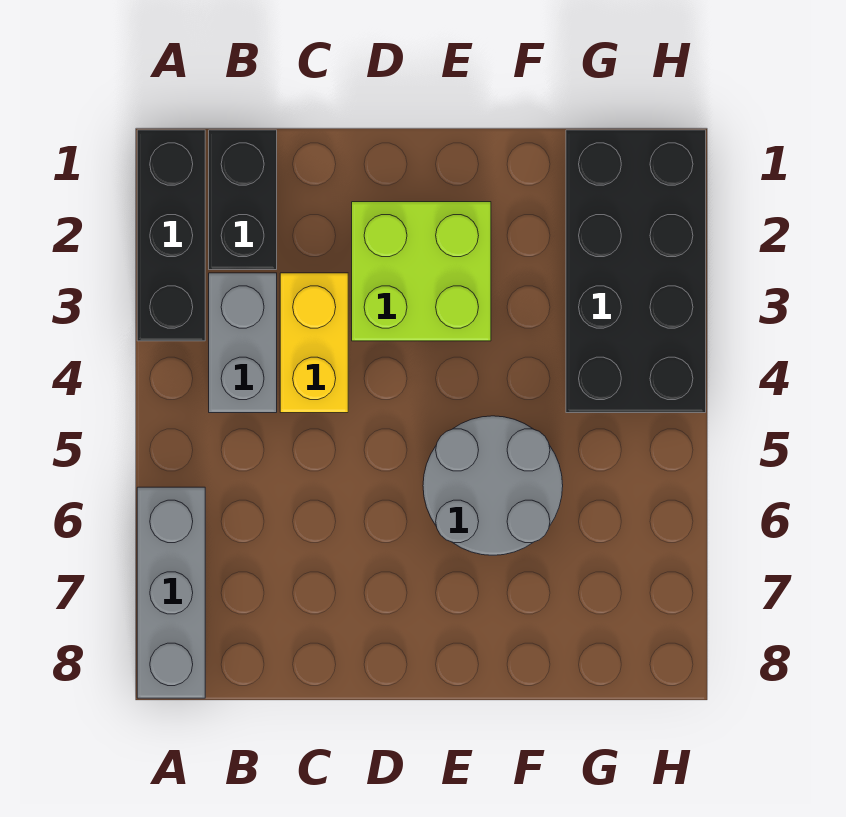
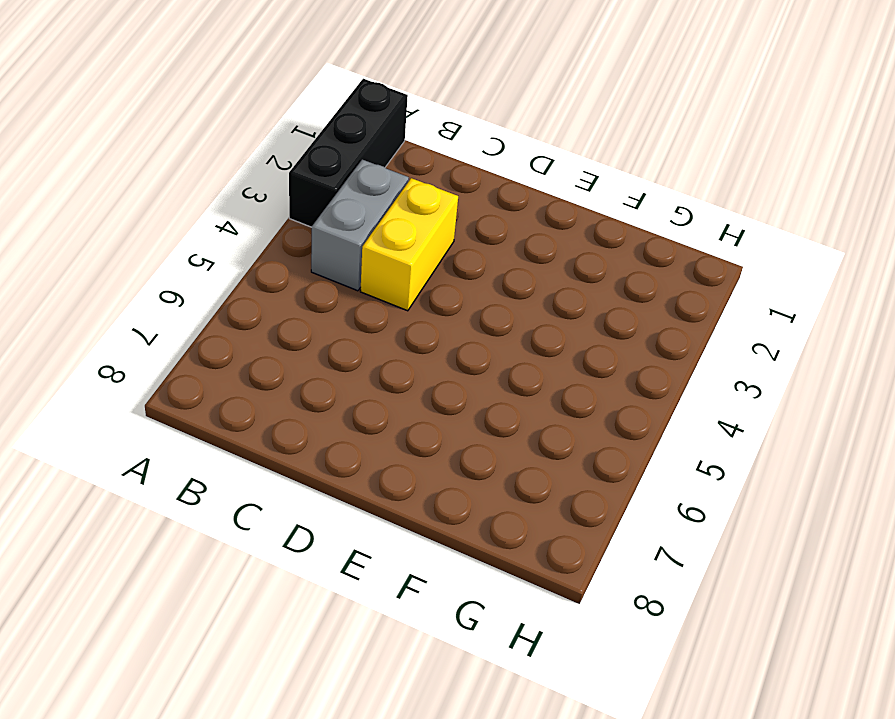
none -> grey brick A6:A8 level 1
none -> black brick B1:B2 level 1

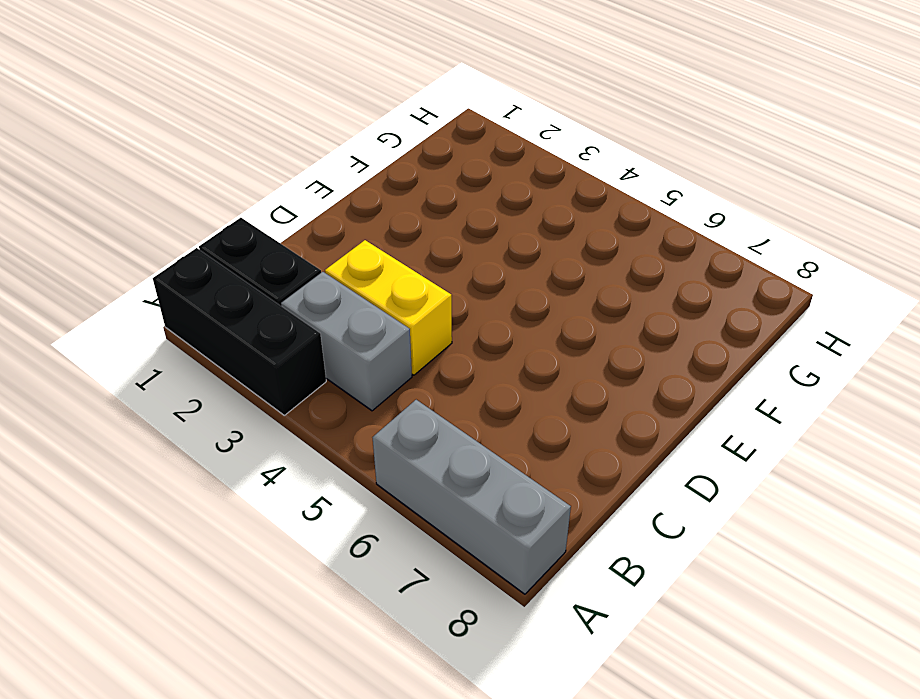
none -> lime brick D2:E3 level 1
none -> grey round brick E5:F6 level 1

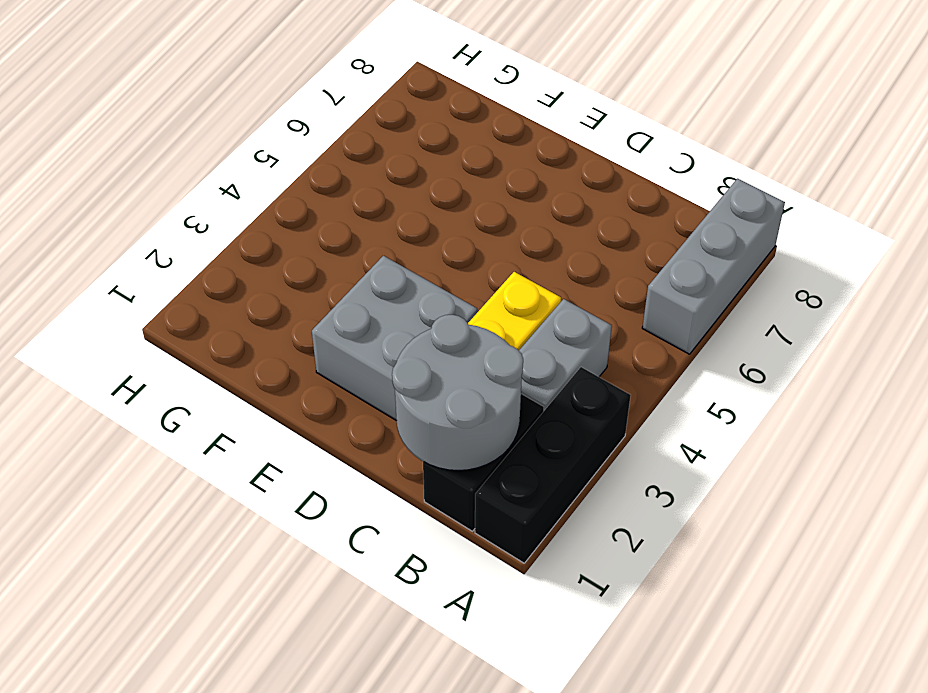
grey round brick B1:C2 level 2 -> grey round brick E5:F6 level 1
grey brick D2:E3 level 1 -> lime brick D2:E3 level 1
none -> black brick G1:H4 level 1

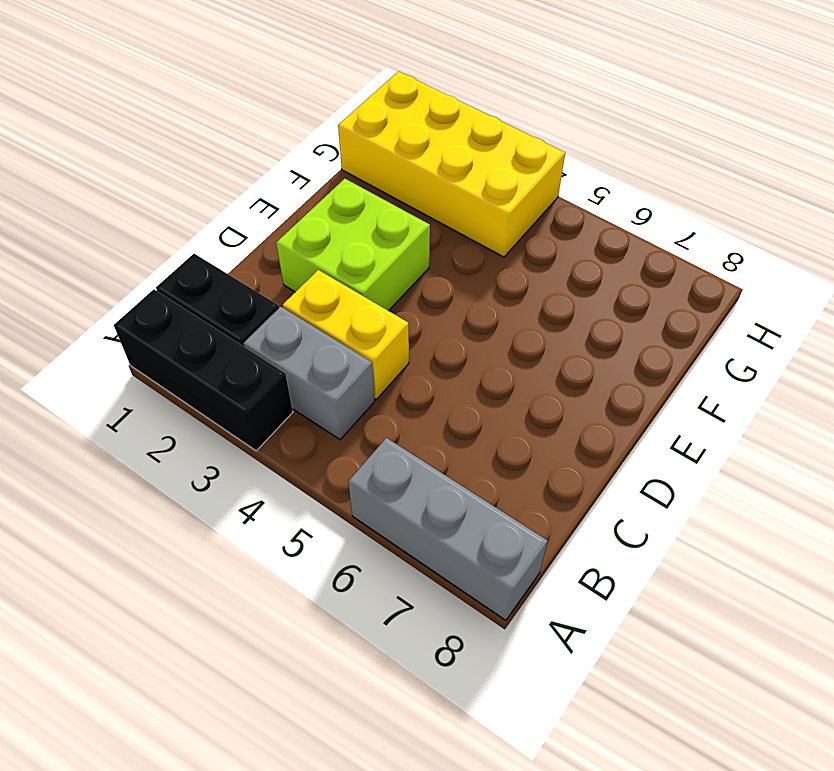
yellow brick G1:H4 level 1 -> black brick G1:H4 level 1
none -> grey round brick E5:F6 level 1

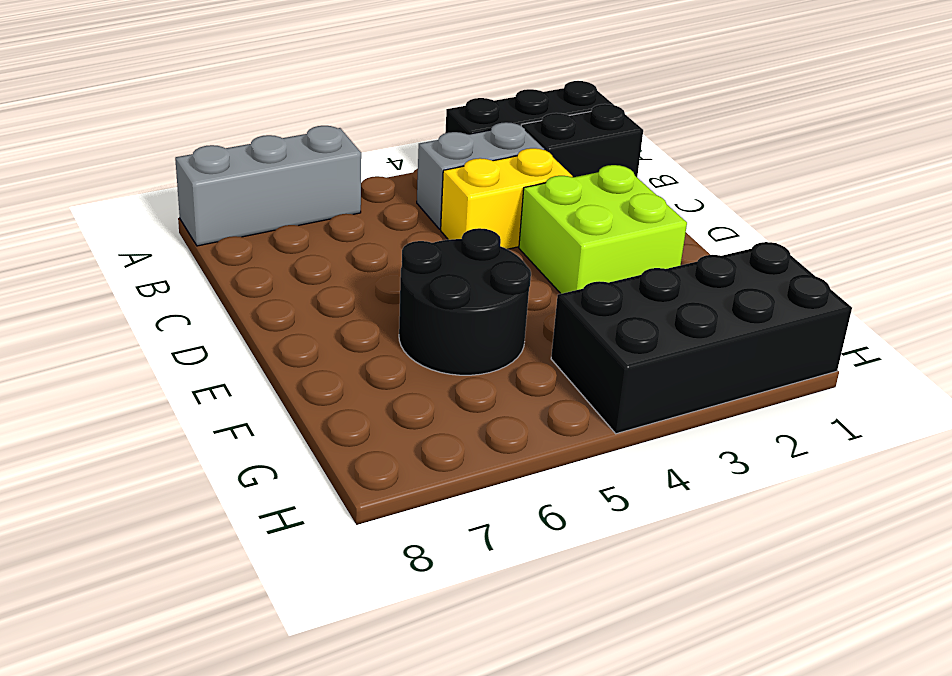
black round brick E5:F6 level 1 -> grey round brick E5:F6 level 1

